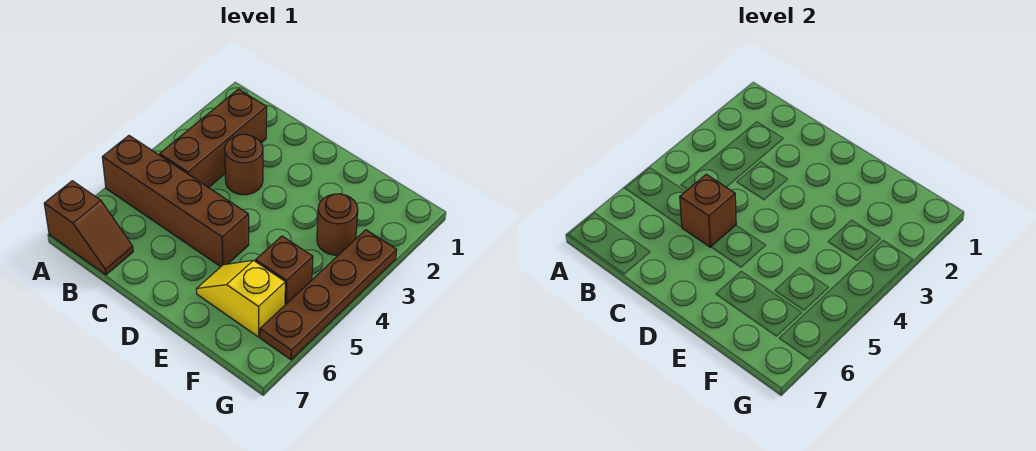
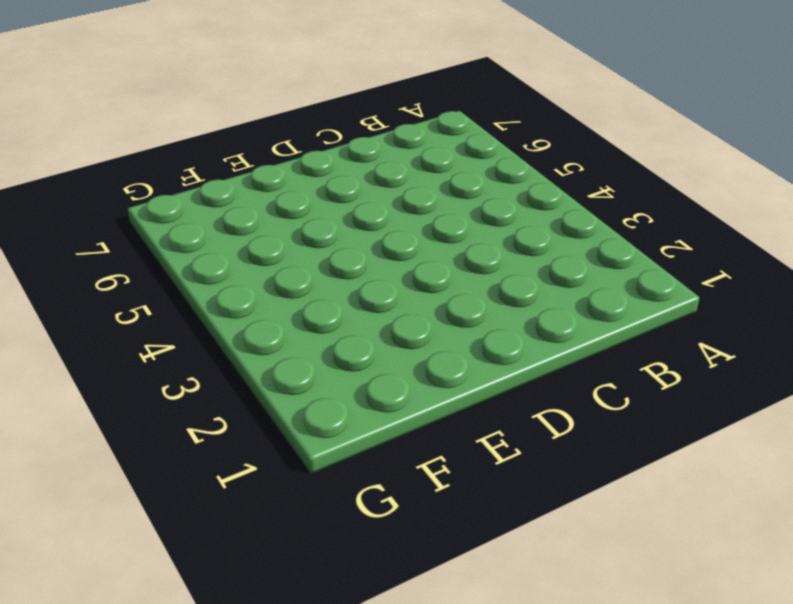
none -> brown brick A5:D5 level 1
none -> brown slope A7:B7 level 1 top A

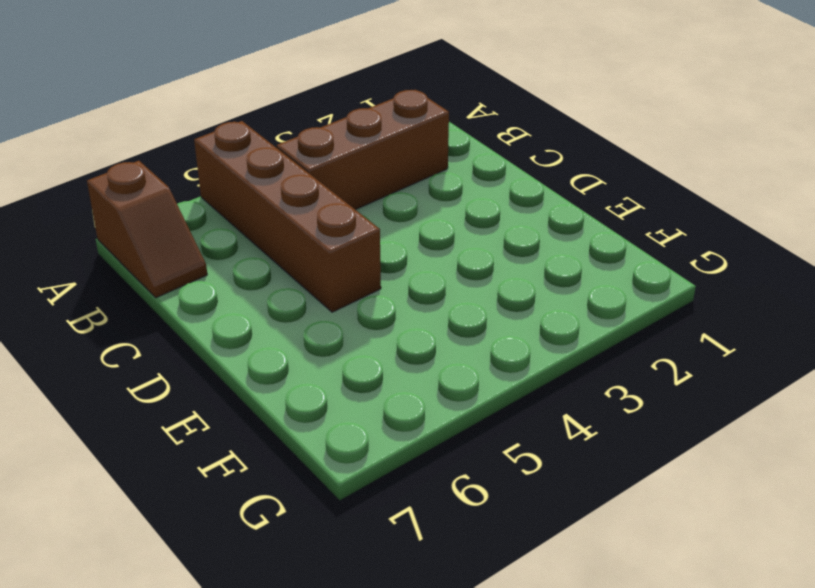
none -> brown round brick C3 level 1
none -> yellow slope E6:F6 level 1 top F

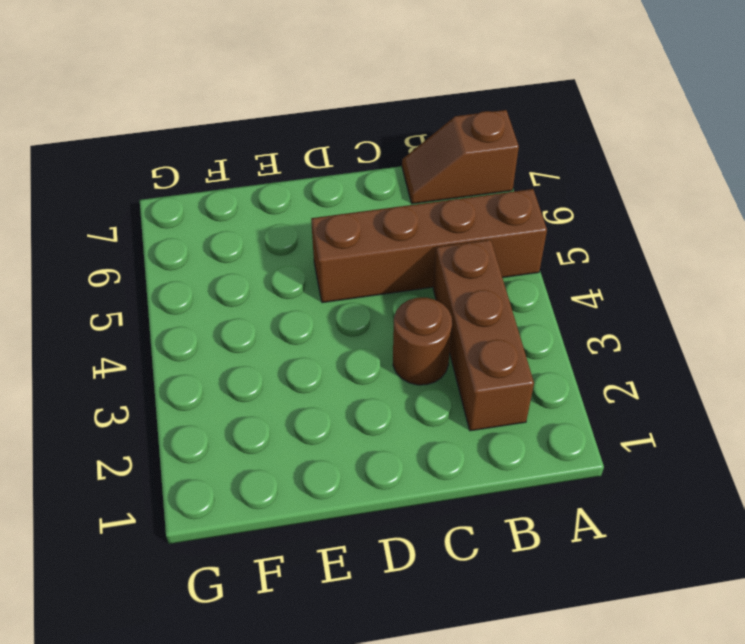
none -> yellow slope E6:F6 level 1 top F
none -> brown round brick F3 level 1

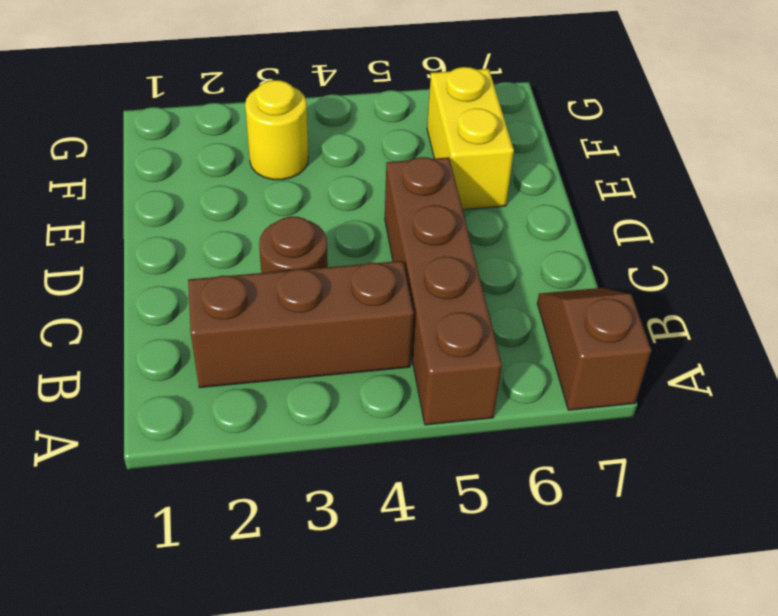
yellow brick E6:F6 level 1 -> yellow slope E6:F6 level 1 top F
yellow round brick F3 level 1 -> brown round brick F3 level 1
none -> brown brick F5 level 1
none -> brown plate G3:G6 level 1

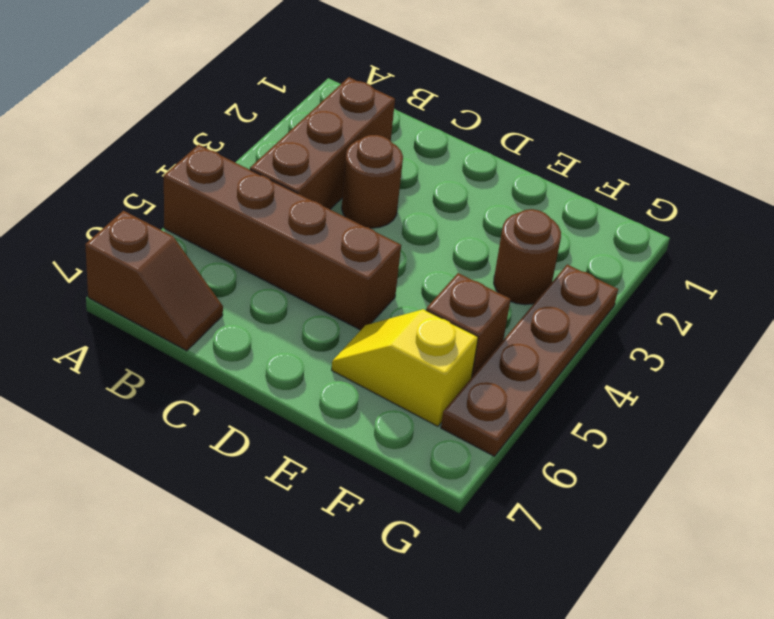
none -> brown brick C5 level 2

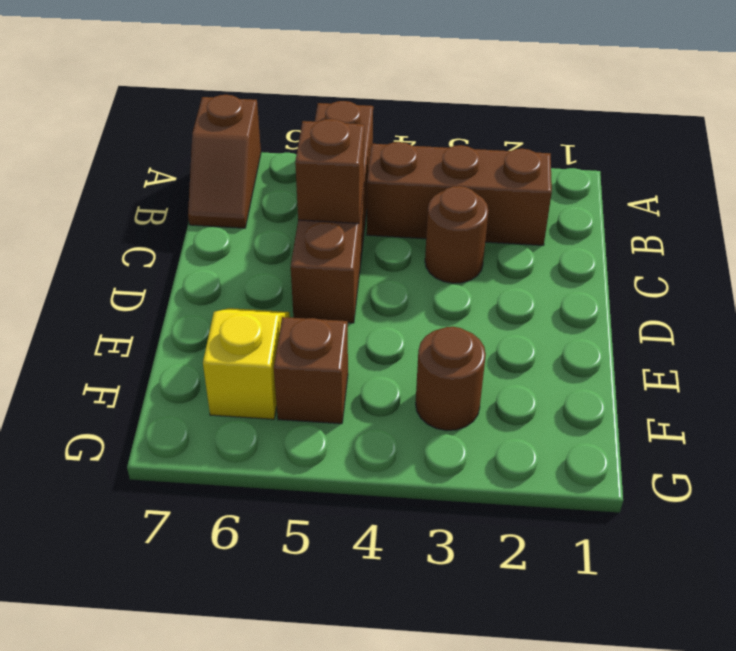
none -> brown plate G3:G6 level 1

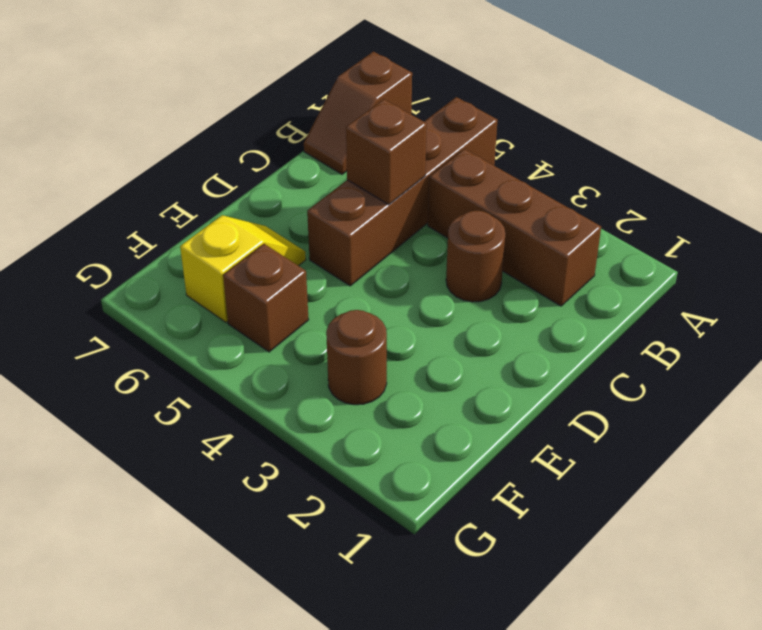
none -> brown plate G3:G6 level 1

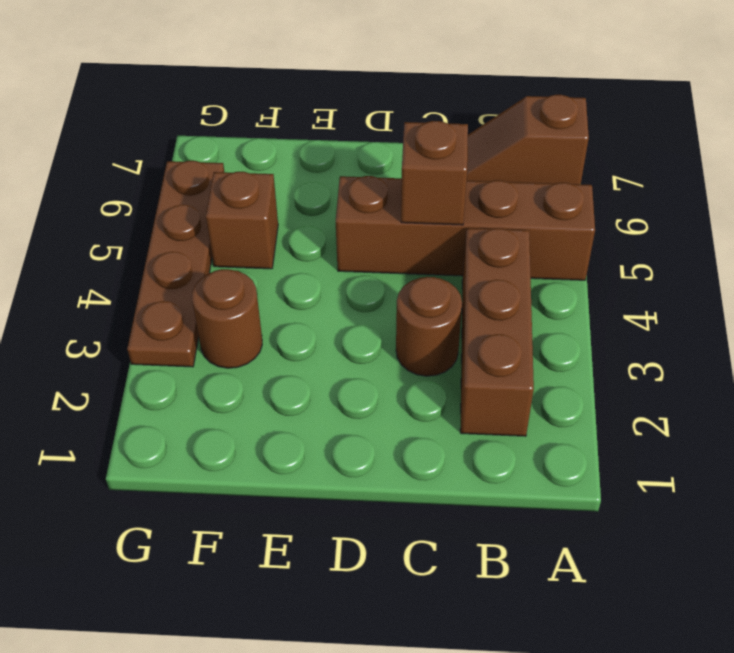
none -> yellow slope E6:F6 level 1 top F

